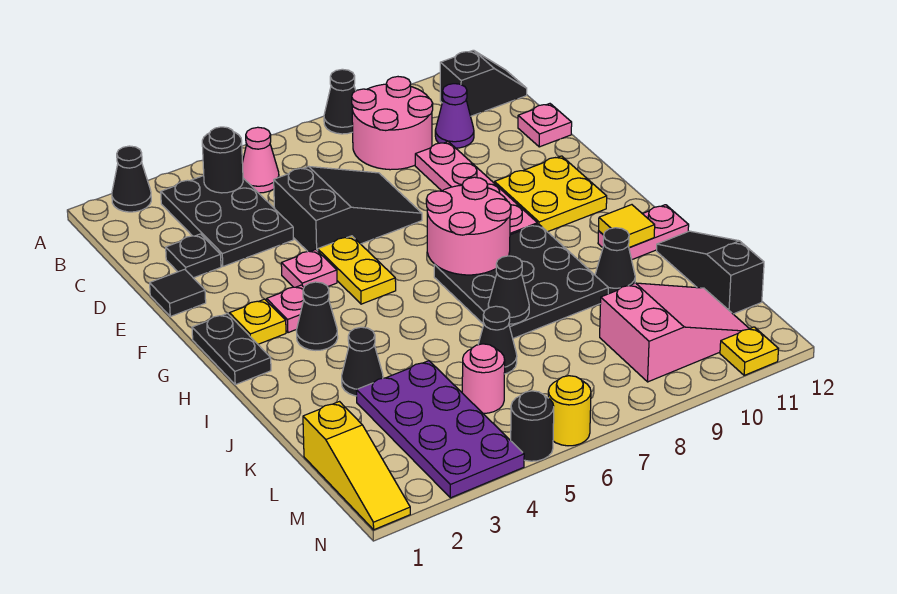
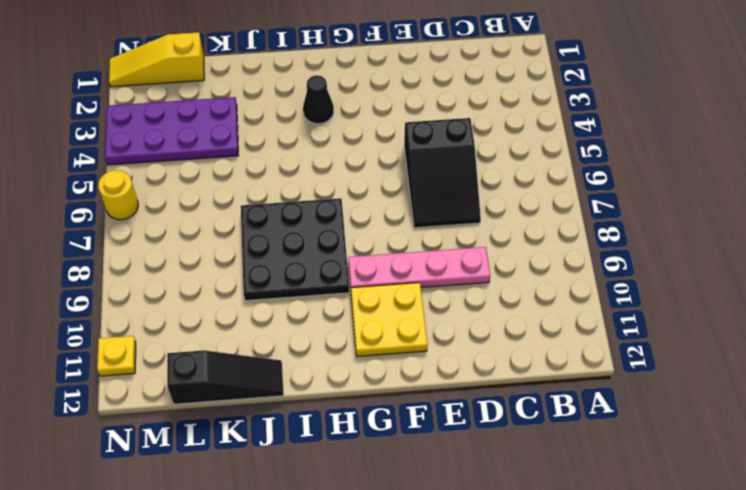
none -> black cone A2 level 1
none -> black cone A8 level 1
none -> black plate B3:D4 level 1
none -> pink cone B5 level 1

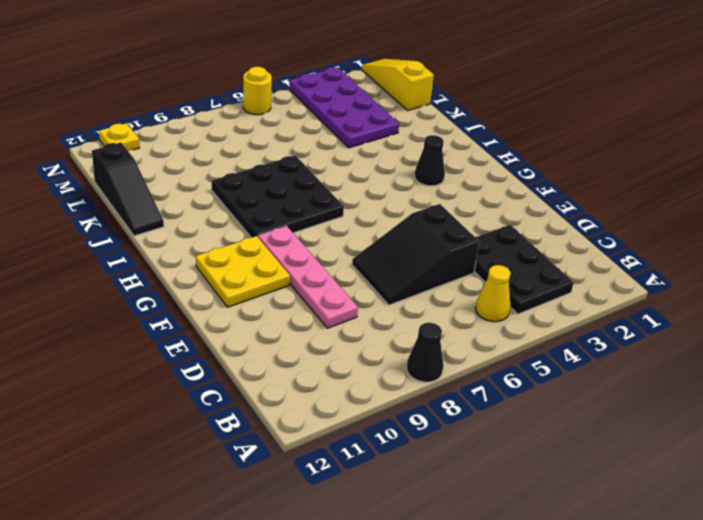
yellow cone B5 level 1 -> pink cone B5 level 1
none -> black cone A2 level 1
none -> pink round brick B8:C9 level 1
none -> black slope B11:B12 level 1 top 11
none -> purple cone C10 level 1

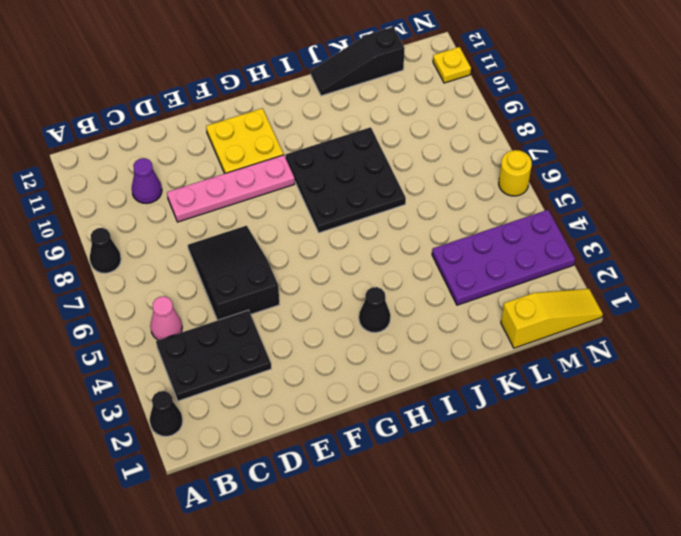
none -> pink round brick B8:C9 level 1
none -> black slope B11:B12 level 1 top 11
none -> black plate D2 level 1
none -> pink plate D12 level 1

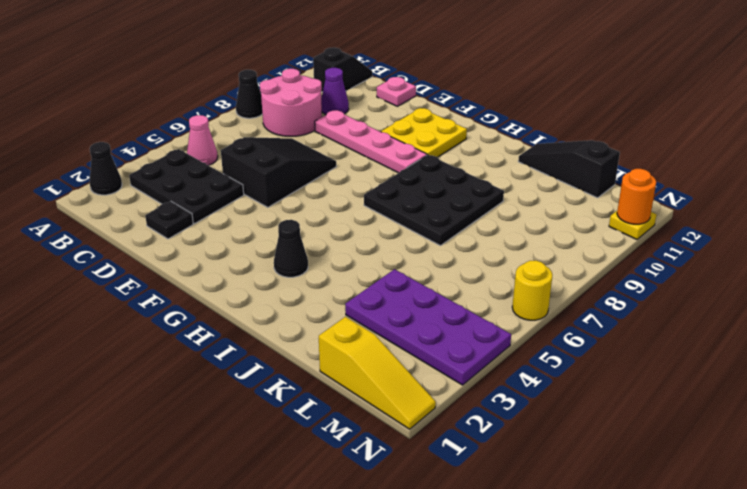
orange round brick N11 level 2 -> none
none -> black tile E1 level 1
none -> pink plate F4 level 1
none -> yellow plate F5:G5 level 1
none -> black plate G1:H1 level 1

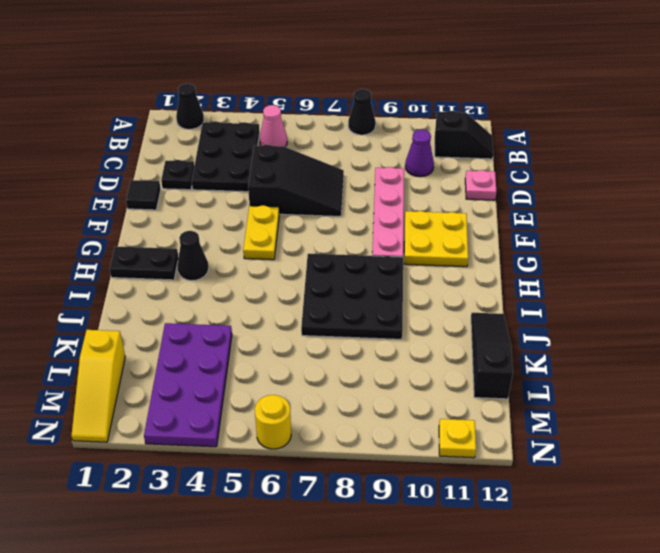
black plate H1:H2 level 1 -> black plate G1:H1 level 1
none -> pink round brick B8:C9 level 1
none -> pink plate F4 level 1
none -> yellow plate G2 level 1
none -> pink plate G3 level 1

